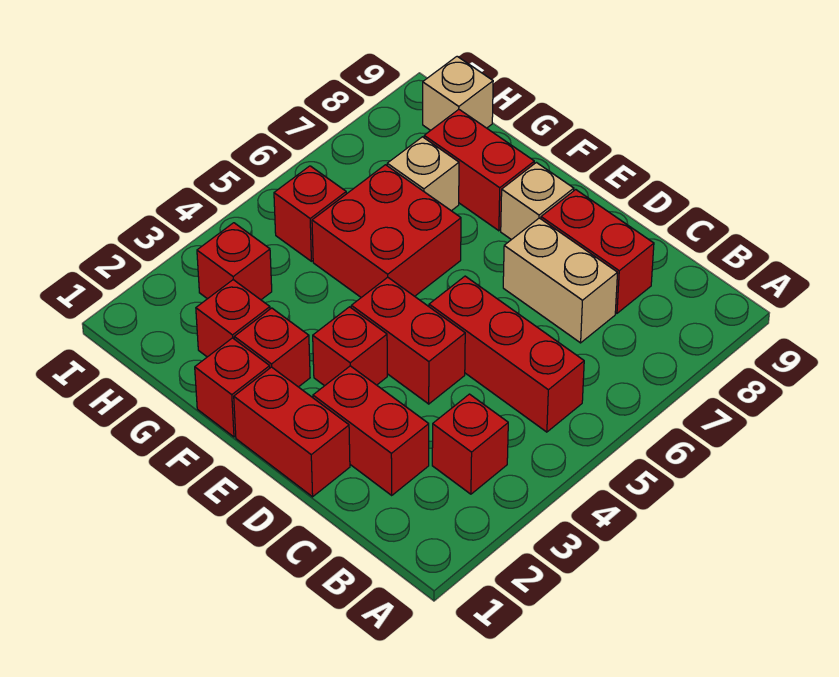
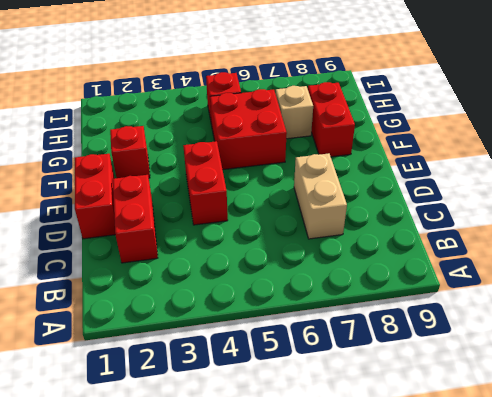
none -> red brick B3 level 1
none -> red brick B5:D5 level 1
none -> red brick C8:D8 level 1

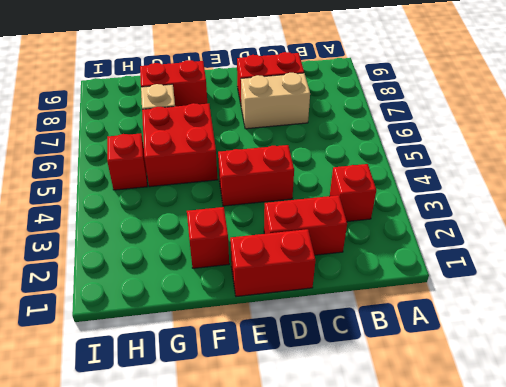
none -> red brick B5:D5 level 1
none -> red brick E3 level 1
none -> tan brick E8 level 1

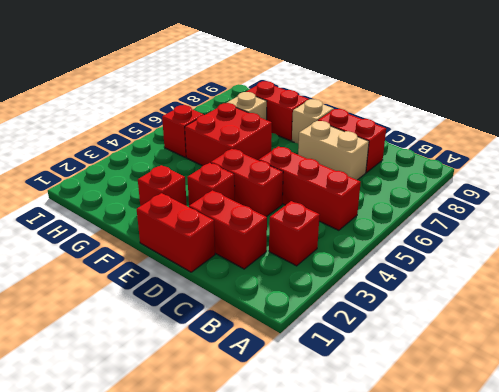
none -> red brick F1 level 1
none -> red brick G2 level 1
none -> red brick H3 level 1

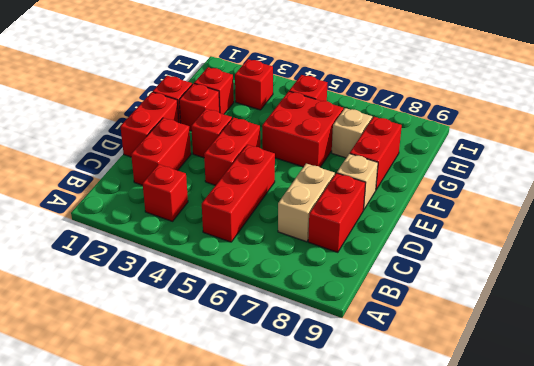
none -> tan brick H9 level 1

